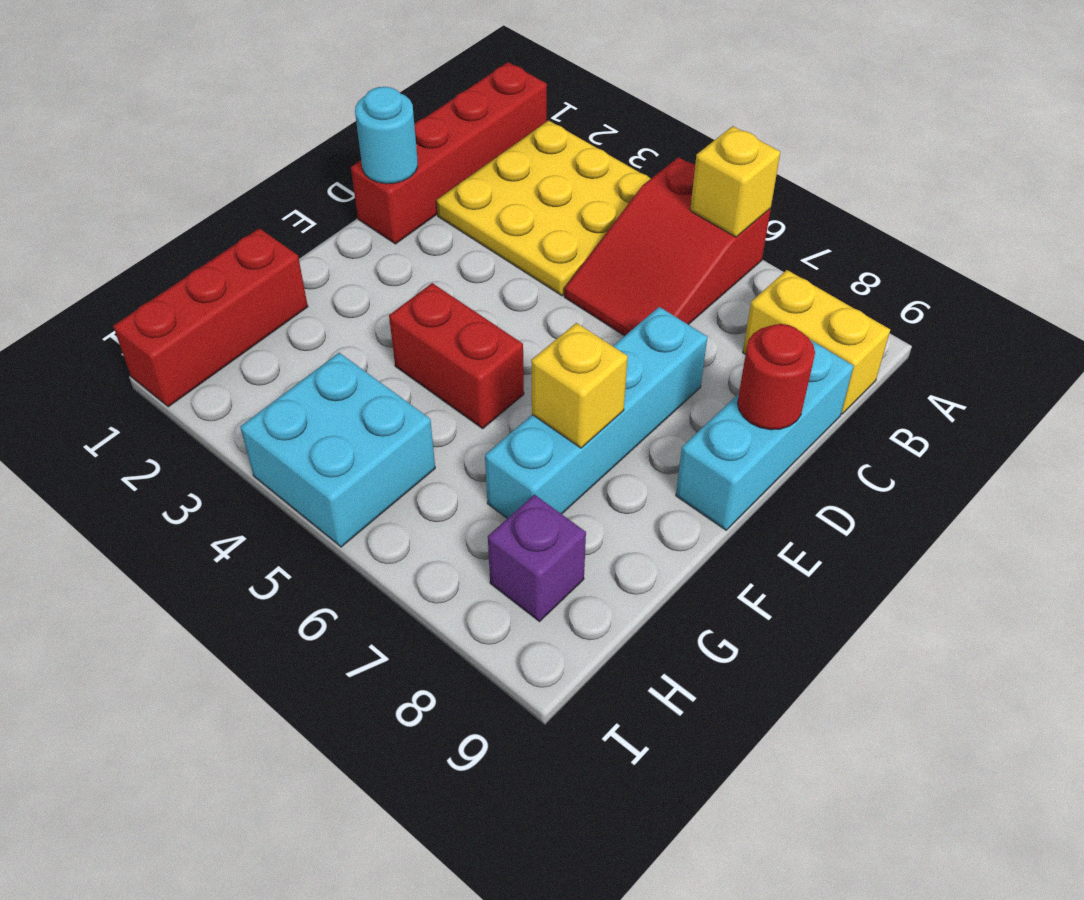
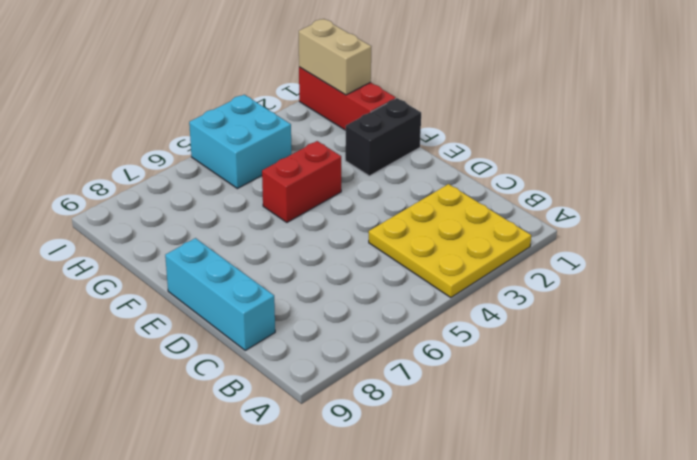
black brick F1:F2 level 1 -> none
tan brick H1:I1 level 2 -> none
none -> red brick A1:D1 level 1
none -> red slope A5:C6 level 1 top A
none -> yellow brick B8:B9 level 1

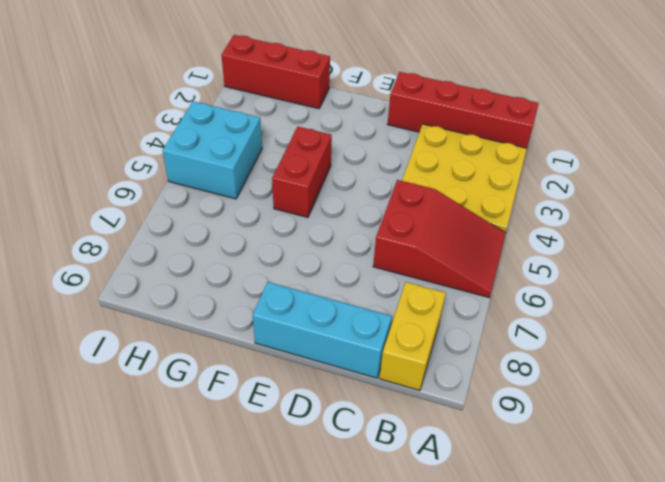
red slope A5:C6 level 1 top C -> red slope A5:C6 level 1 top A
none -> cyan brick D7:G7 level 1
none -> purple brick H8 level 1
none -> yellow brick A6 level 2

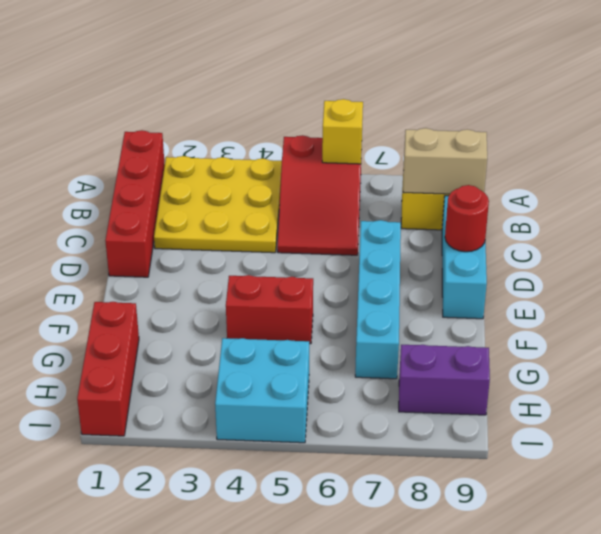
tan brick B8:B9 level 2 -> none
purple brick H8:H9 level 1 -> purple brick H8 level 1
none -> cyan round brick D1 level 2
none -> yellow brick F7 level 2

